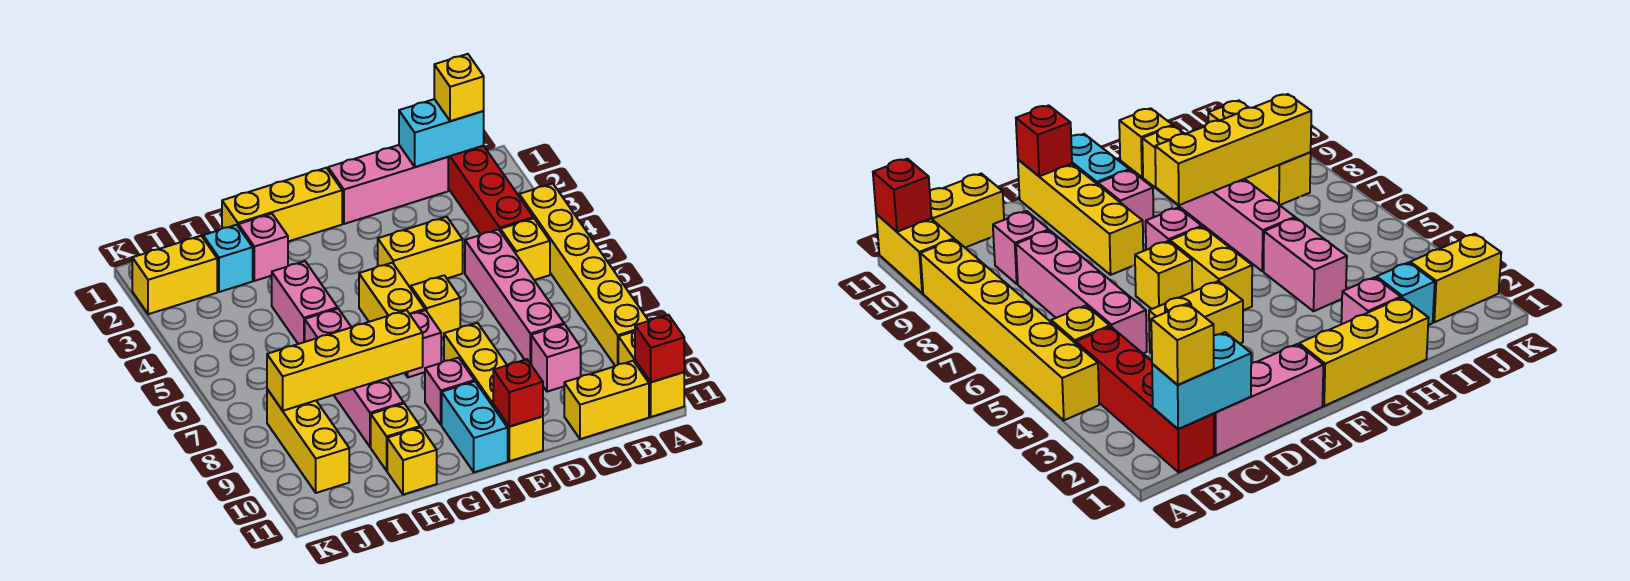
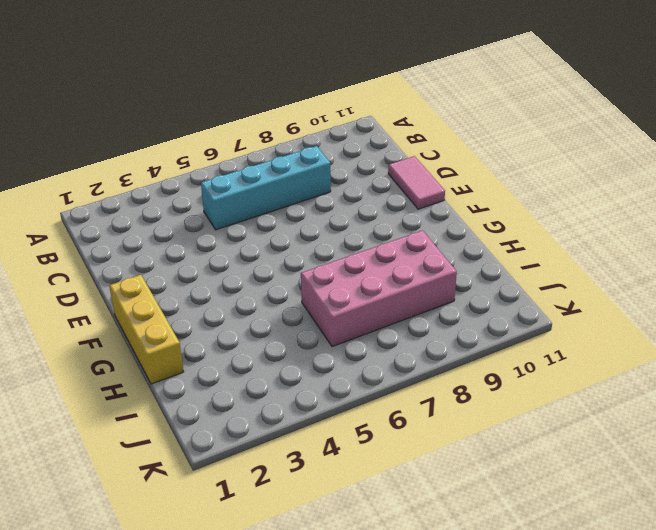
cyan brick C5:C8 level 1 -> pink brick C5:C8 level 1
pink tile D11:E11 level 1 -> yellow brick E8:E11 level 1
pink brick H6:I9 level 1 -> pink brick H6:H9 level 1
none -> yellow brick A4:A9 level 1
none -> yellow brick A10:A11 level 1
none -> red brick B1:B4 level 1

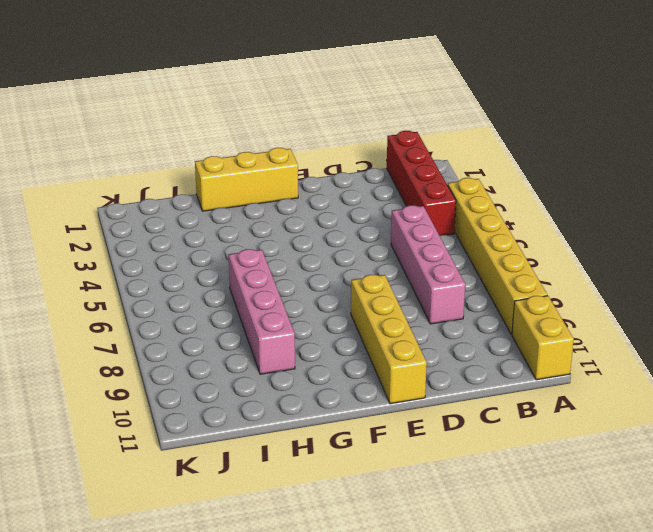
none -> yellow brick B5 level 1
none -> yellow brick B11:C11 level 1
none -> pink brick C1:E1 level 1

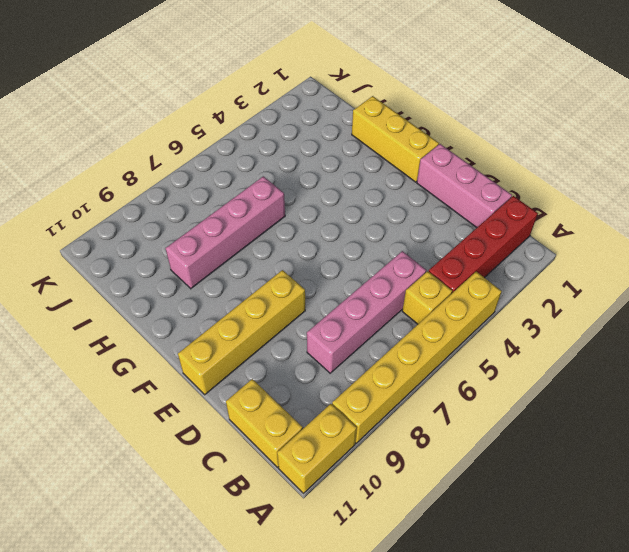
none -> pink brick C9 level 1
none -> yellow brick D4:E4 level 1
none -> yellow brick E6 level 1

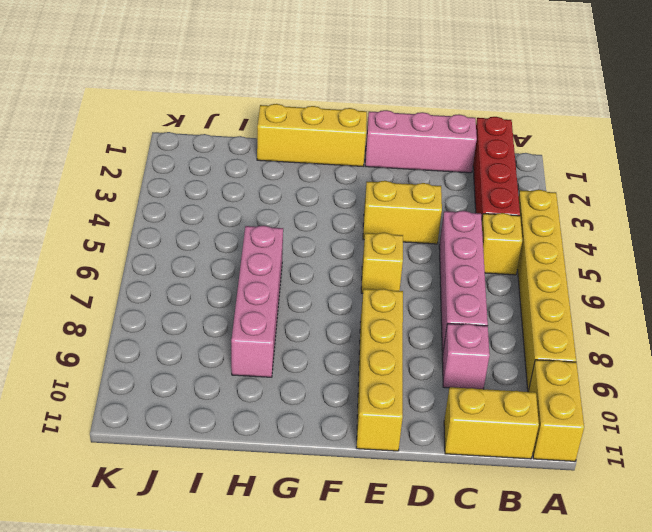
none -> yellow brick F5:F6 level 1
none -> pink brick F7 level 1
none -> pink brick F9 level 1

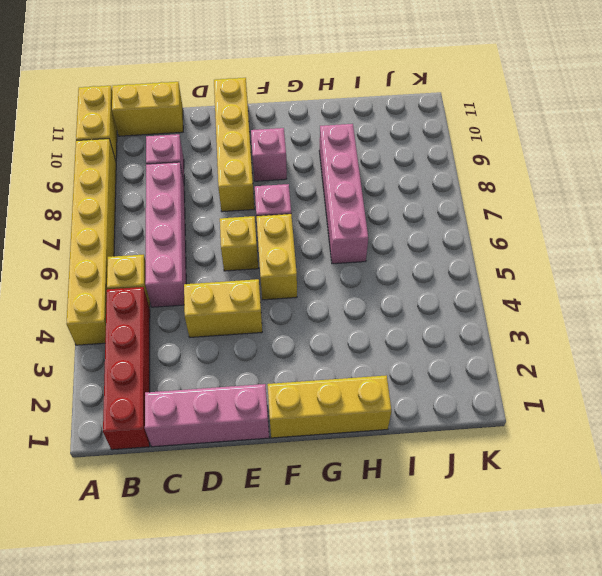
none -> cyan brick F10:F11 level 1
none -> pink brick H2 level 1
none -> pink brick H4:H5 level 1

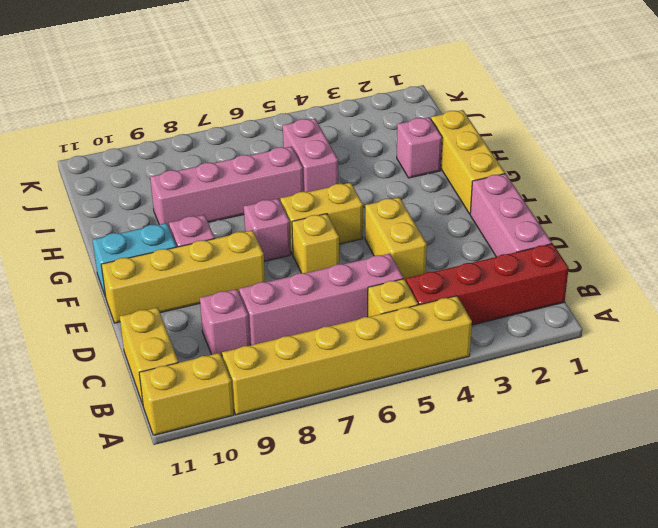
pink brick H5:I5 level 1 -> pink brick H4:H5 level 1
none -> yellow brick H10 level 1
none -> yellow brick H11 level 1
none -> cyan brick I2 level 1

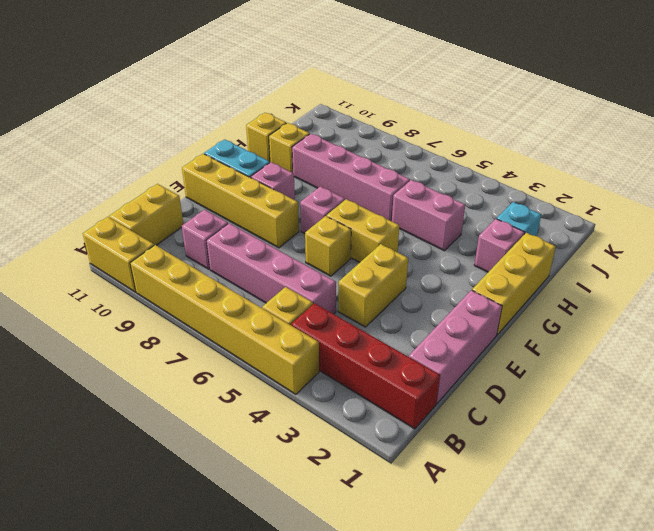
none -> yellow brick J2:K2 level 1
none -> yellow brick J8:J10 level 1
none -> red brick A11 level 2

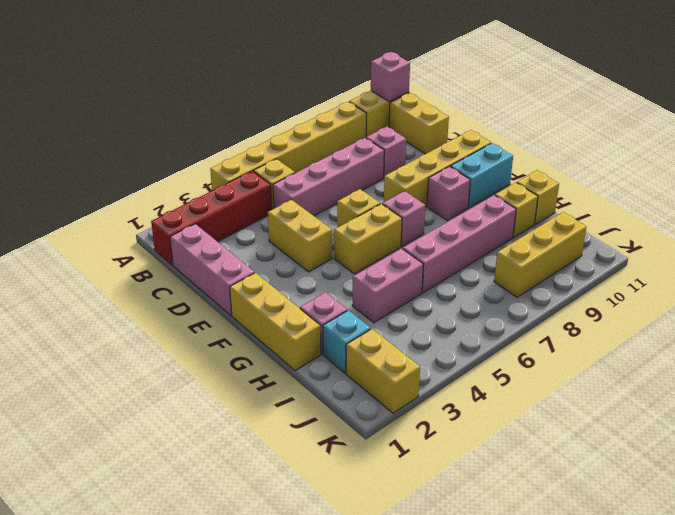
pink brick A11 level 2 -> red brick A11 level 2
none -> cyan brick B1:C1 level 2
none -> red brick E11 level 2
none -> yellow brick G8:J8 level 2

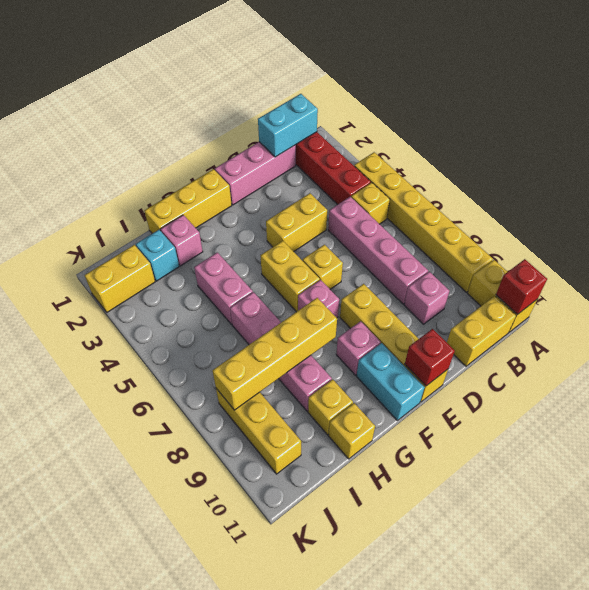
none -> yellow brick B1 level 3

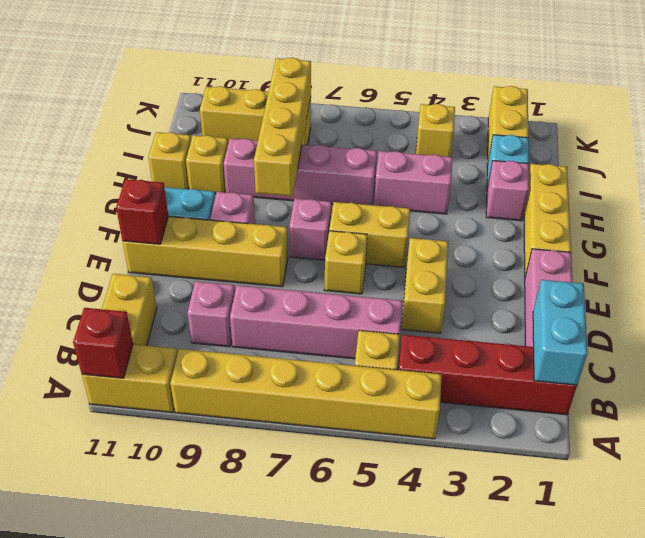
yellow brick J4 level 1 -> yellow brick B1 level 3

